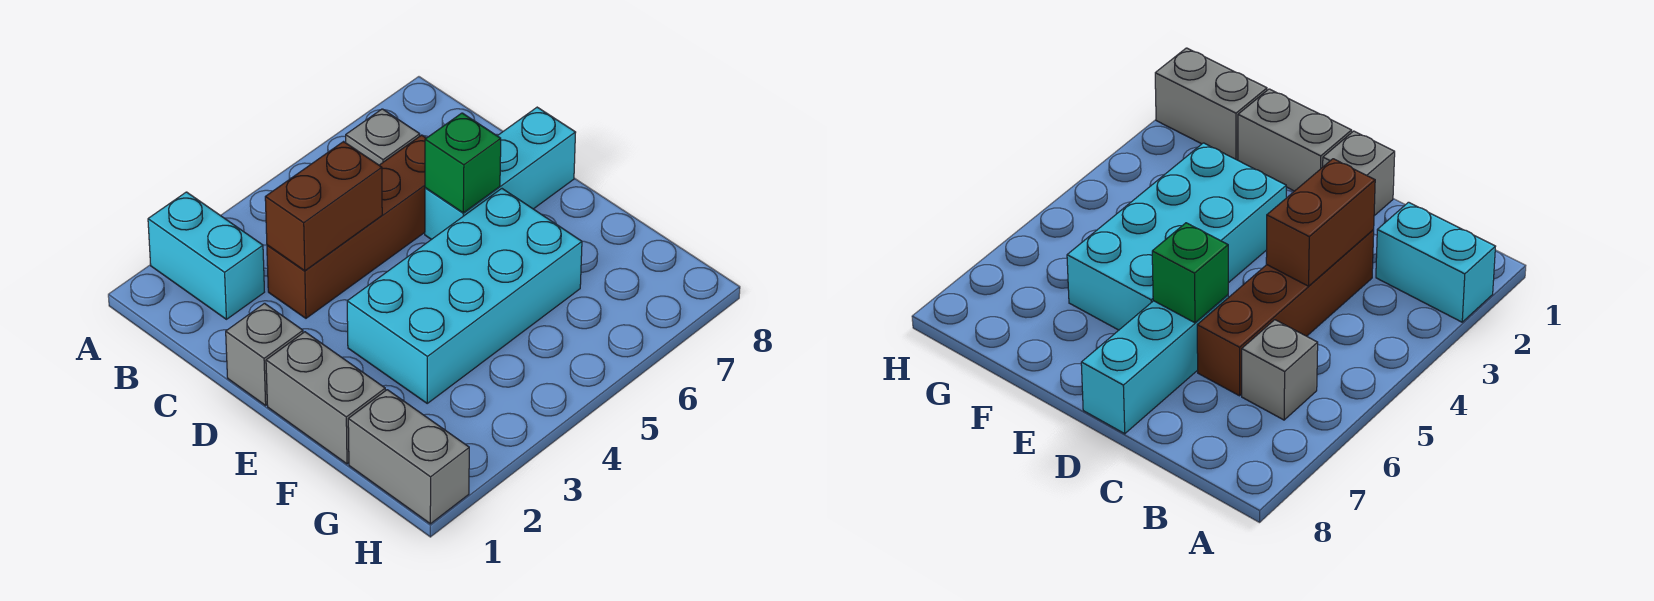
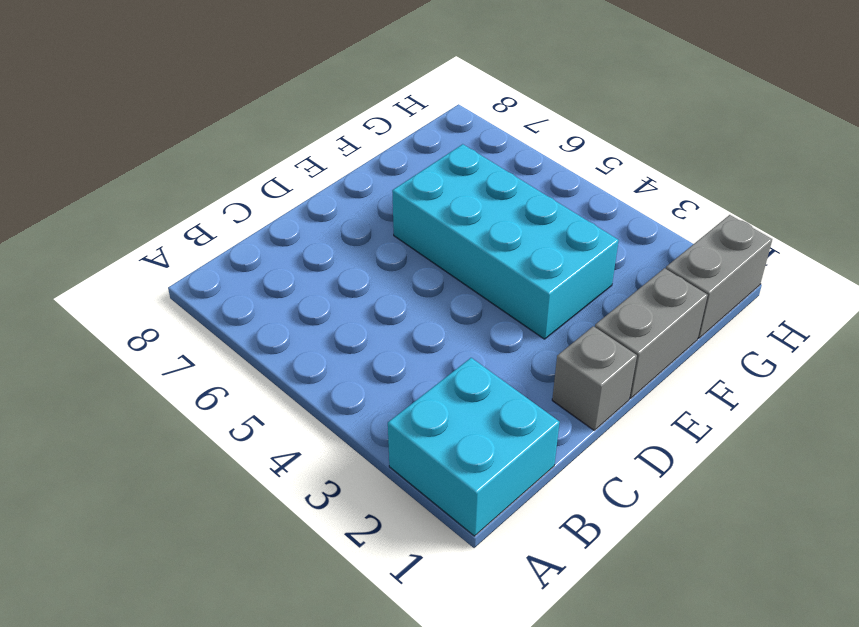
cyan brick A1:B2 level 1 -> cyan brick A2:B2 level 1
none -> grey brick B6 level 1
none -> brown brick C3:C6 level 1

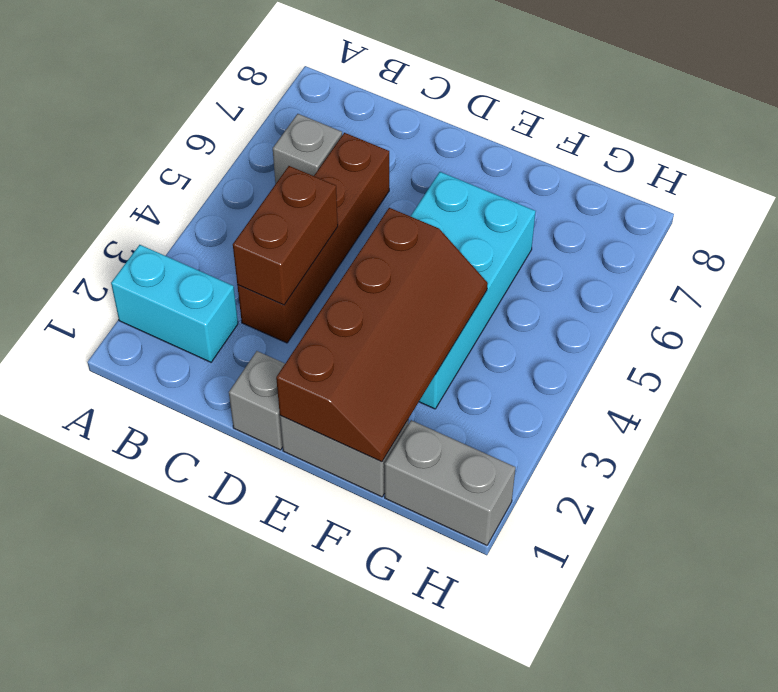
brown slope E1:F4 level 2 top E -> none
none -> cyan brick D6:D8 level 1
none -> green brick D6 level 2

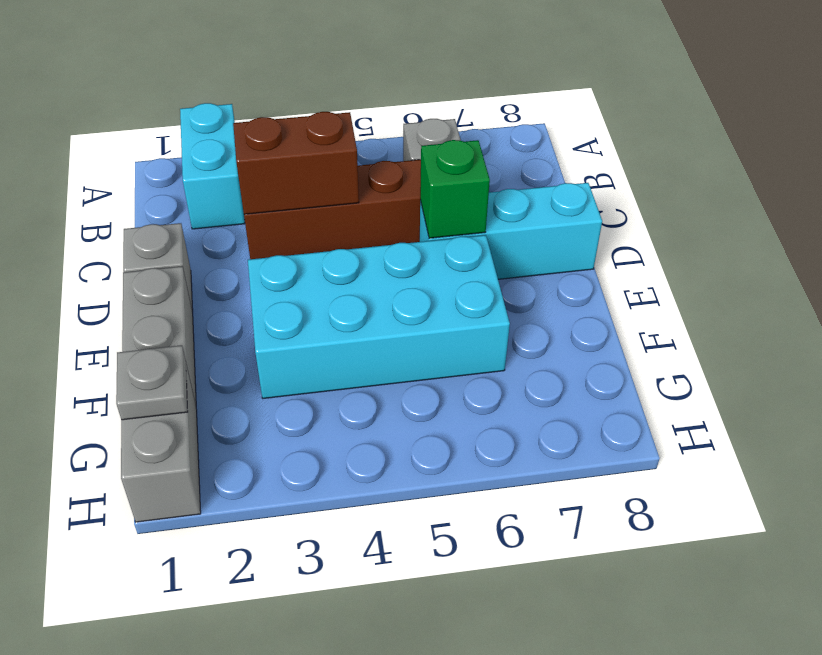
grey plate G1 level 2 -> none

